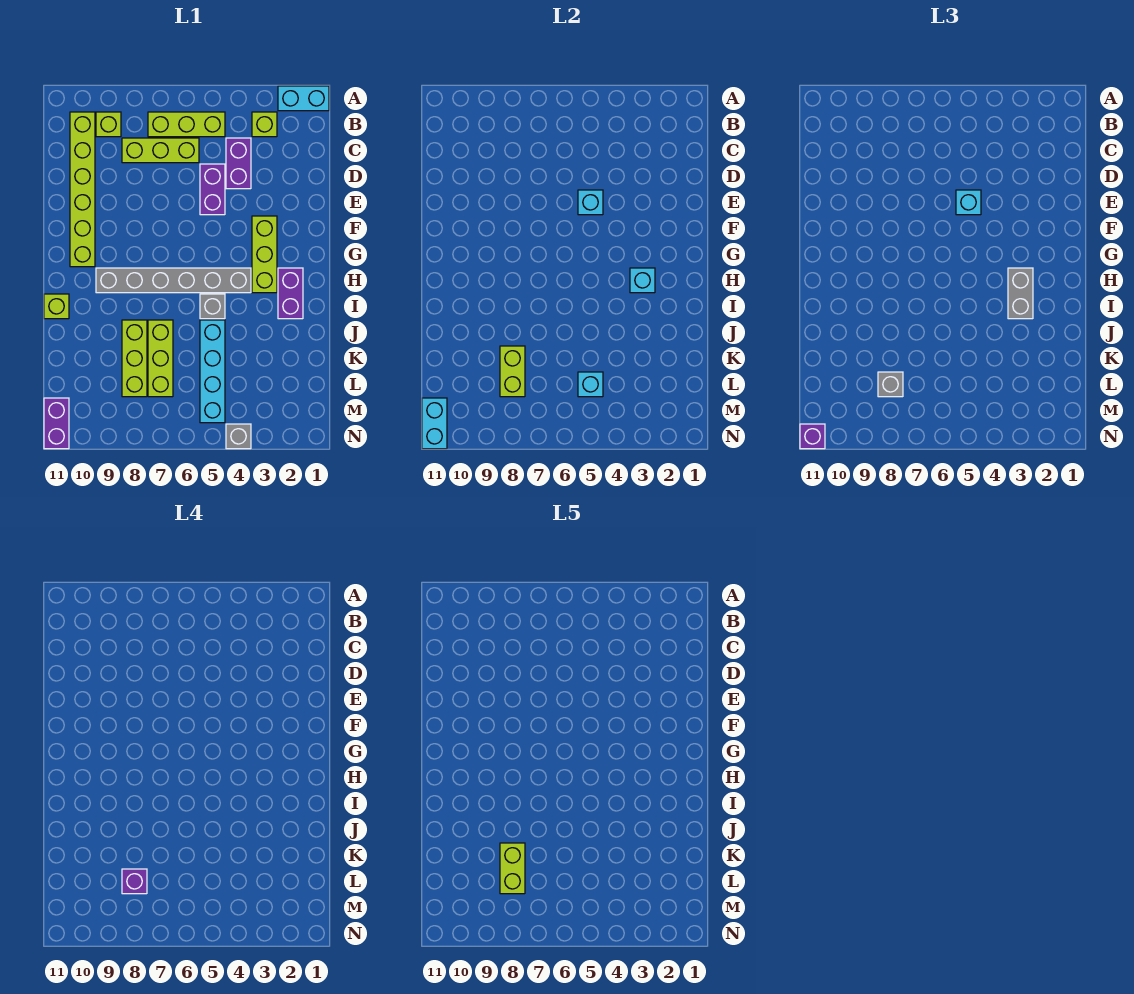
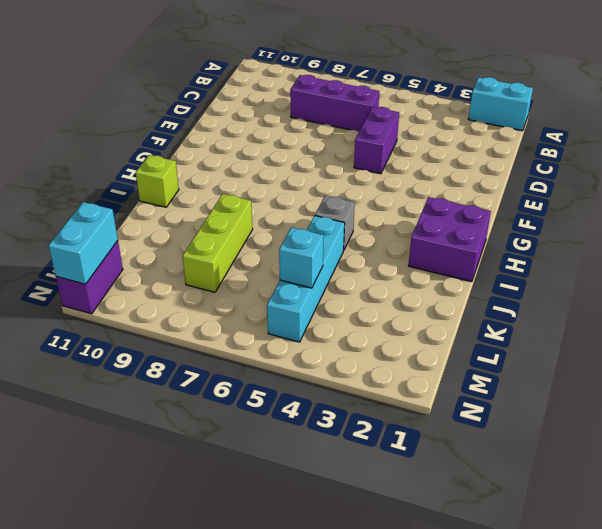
purple brick C6:C8 level 1 -> lime brick C6:C8 level 1
purple brick H1:I2 level 1 -> purple brick H2:I2 level 1
none -> lime brick B3 level 1
none -> lime brick B5:B7 level 1
none -> lime brick B9 level 1

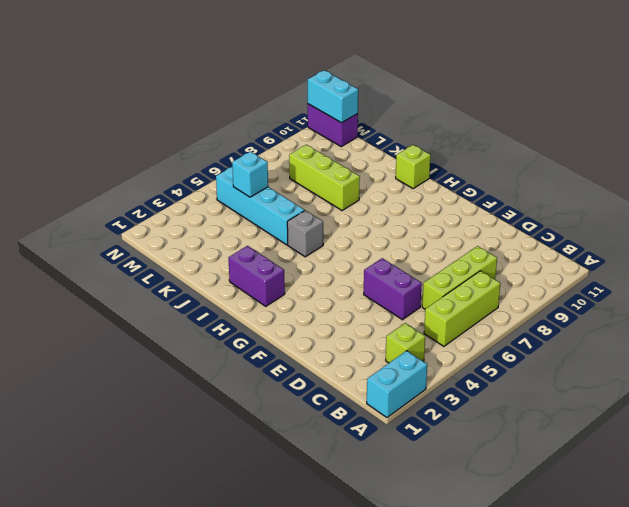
none -> lime brick B9 level 1
none -> lime brick B10:G10 level 1
none -> purple brick C4:D4 level 1

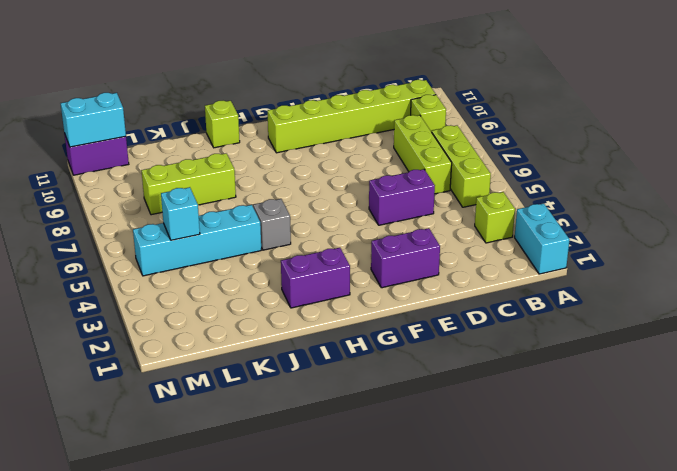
purple brick E2:F2 level 1 -> purple brick C4:D4 level 1
none -> lime brick F3:H3 level 1
none -> grey brick H4:H9 level 1
none -> lime brick J7:L7 level 1

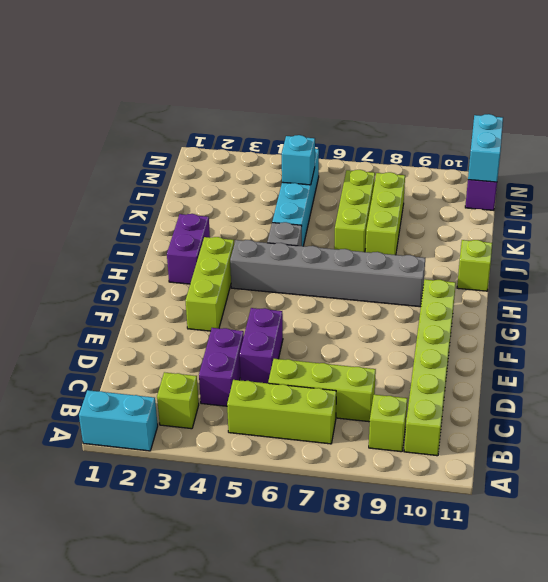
none -> grey brick N4 level 1
none -> cyan brick E5 level 2
none -> cyan brick H3 level 2

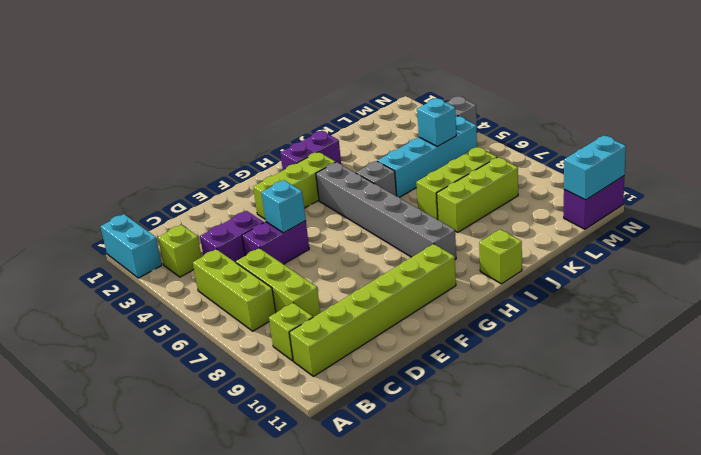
none -> cyan brick H3 level 2
none -> lime brick K8:L8 level 2
none -> cyan brick E5 level 3

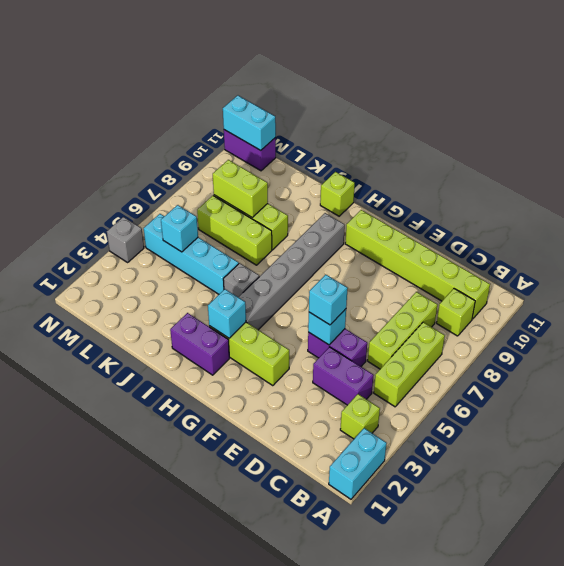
none -> grey brick H3:I3 level 3
none -> grey brick L8 level 3
none -> purple brick N11 level 3

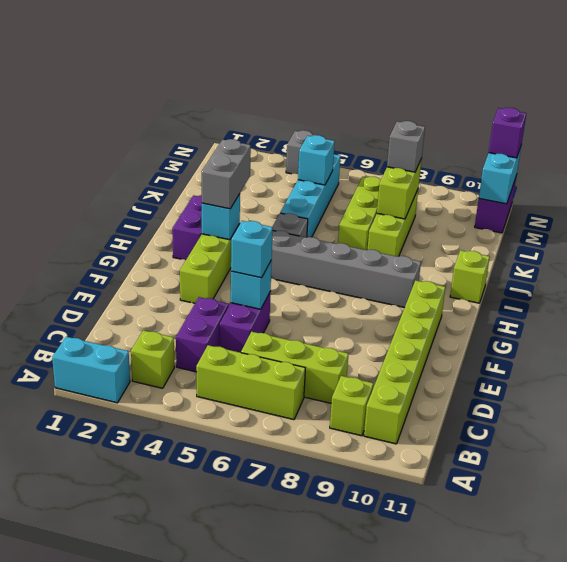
none -> purple brick L8 level 4
none -> lime brick K8:L8 level 5

